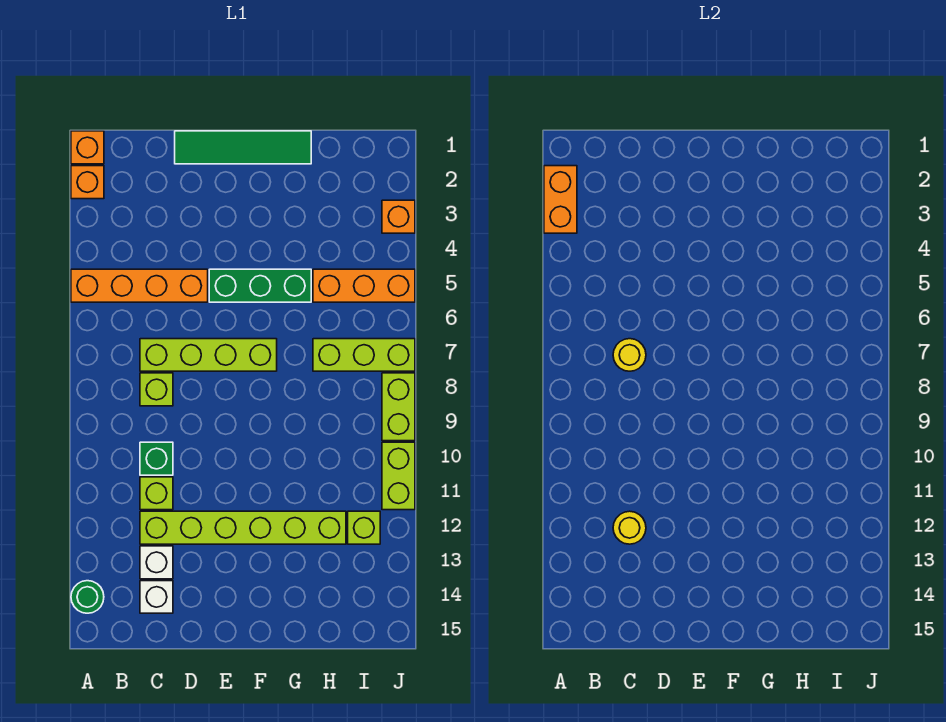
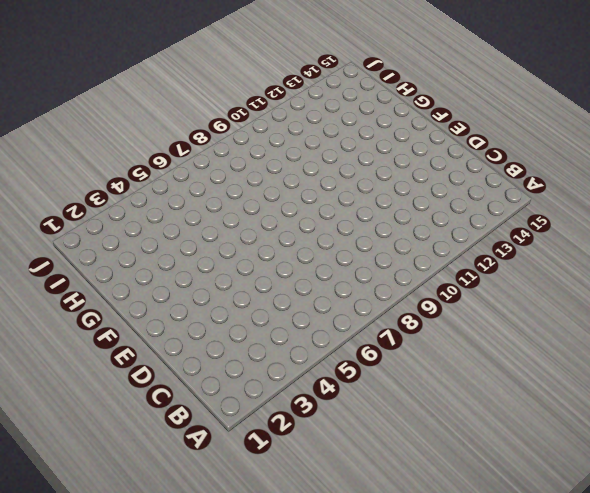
none -> orange brick A1 level 1
none -> orange brick A2 level 1
none -> orange brick A5:D5 level 1

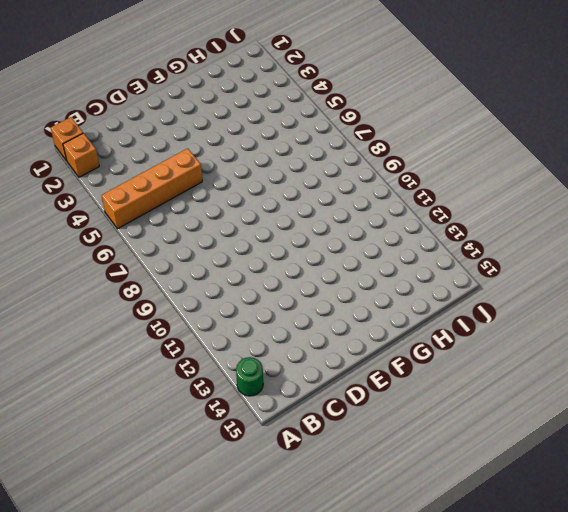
none -> lime brick C7:F7 level 1
none -> lime brick C8 level 1
none -> green brick C10 level 1

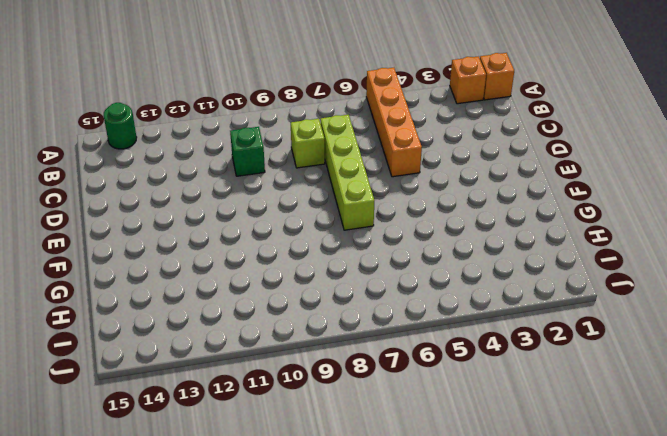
none -> lime brick C11 level 1
none -> lime brick C12:H12 level 1
none -> white brick C13 level 1

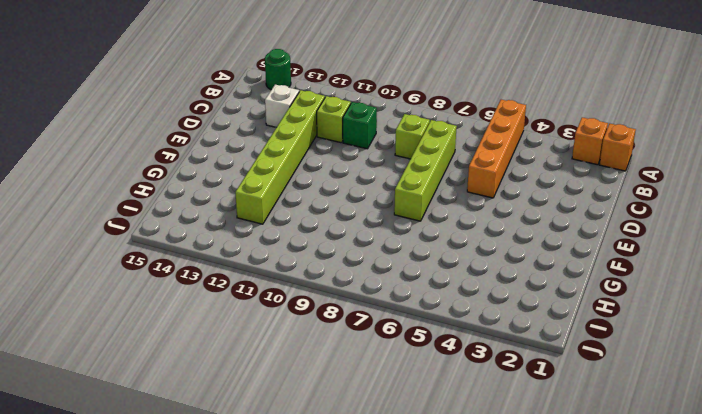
none -> white brick C14 level 1
none -> green tile D1:G1 level 1
none -> green brick E5:G5 level 1

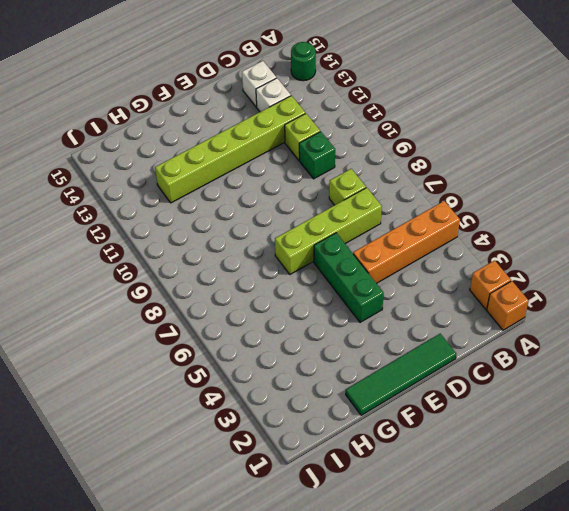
green brick E4:E6 level 1 -> green brick E5:G5 level 1
none -> orange brick H5:J5 level 1
none -> lime brick H7:J7 level 1
none -> lime brick I12 level 1

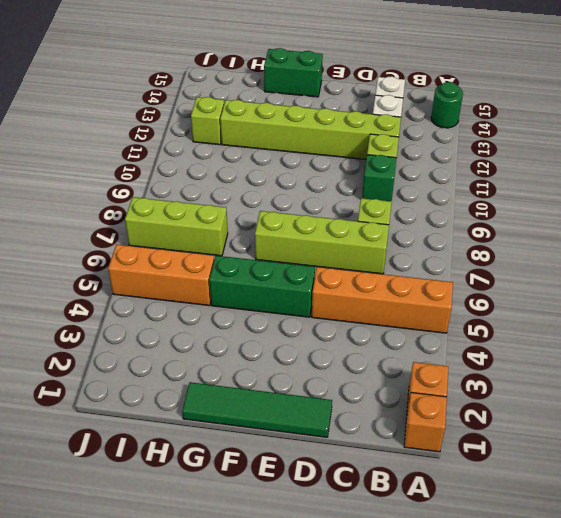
green brick F15:G15 level 1 -> none
none -> orange brick J3 level 1
none -> lime brick J8:J9 level 1
none -> lime brick J10:J11 level 1

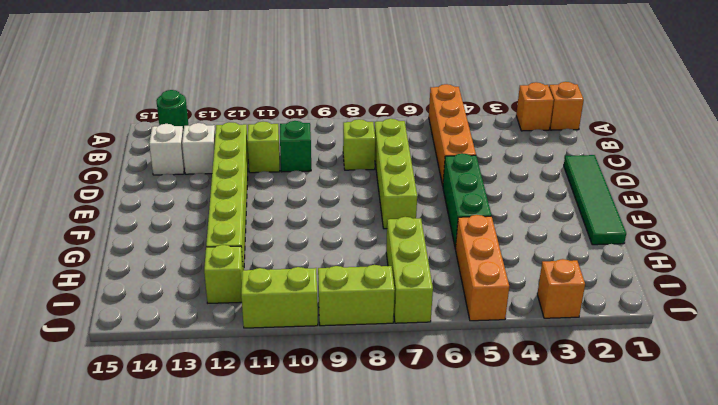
none -> orange brick A2:A3 level 2
none -> yellow round brick C7 level 2
none -> yellow round brick C12 level 2

